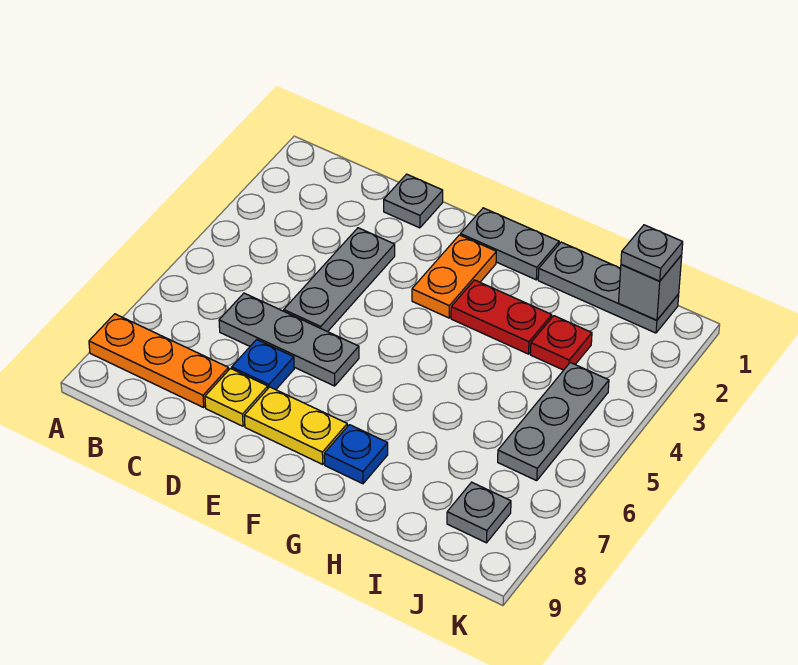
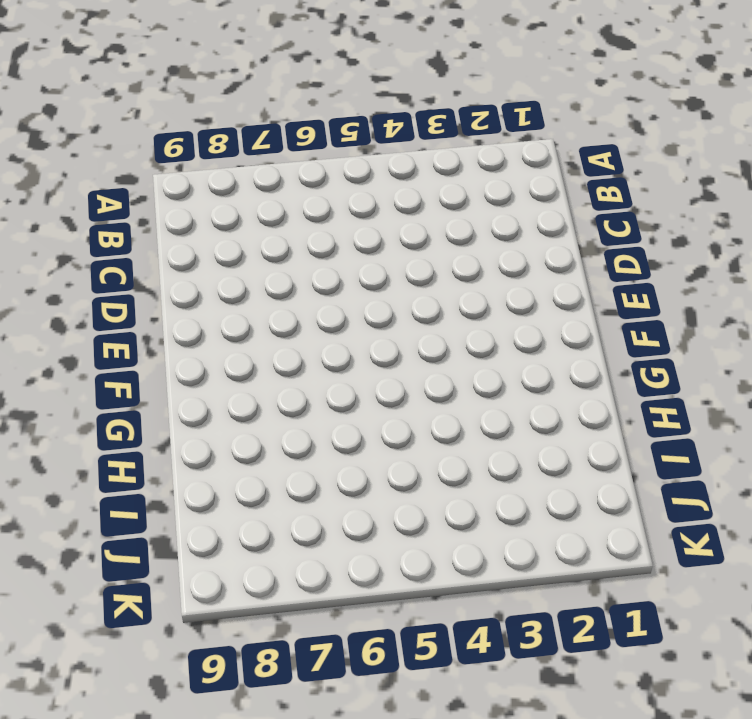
none -> orange plate A8:C8 level 1
none -> grey plate C6:E6 level 1
none -> grey plate D1 level 1

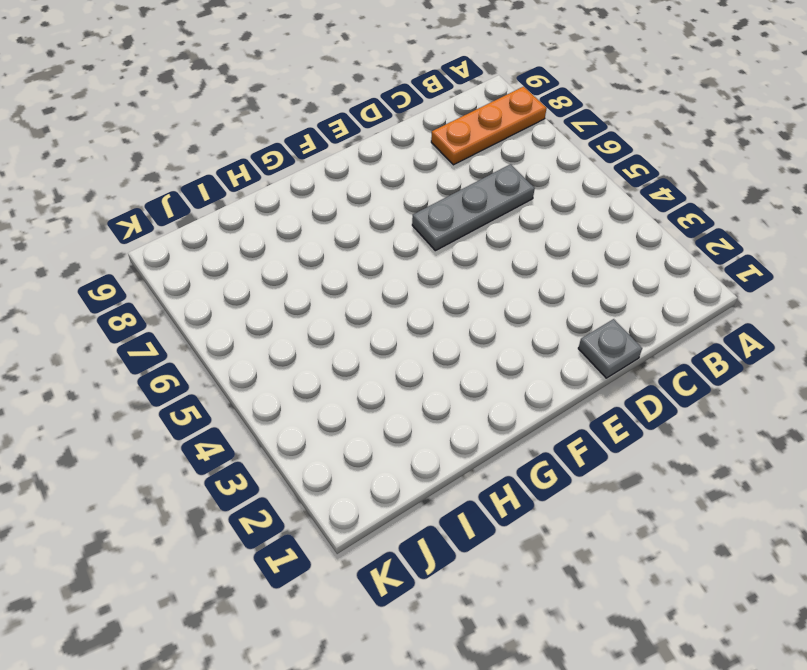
none -> grey plate D3:D5 level 1
none -> blue plate D7 level 1
none -> yellow plate D8 level 1

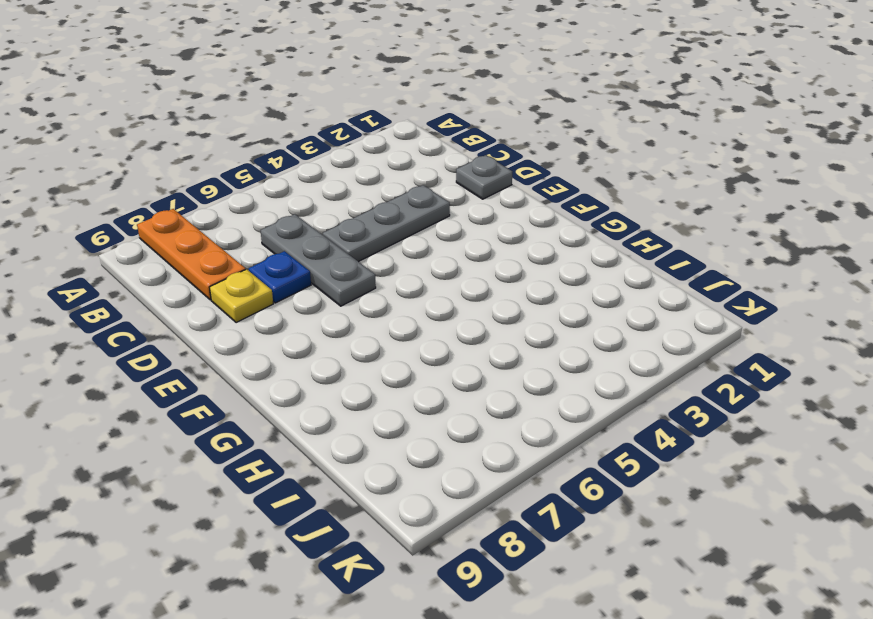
none -> yellow plate E8:F8 level 1
none -> grey plate F1:G1 level 1
none -> orange plate F2:F3 level 1

